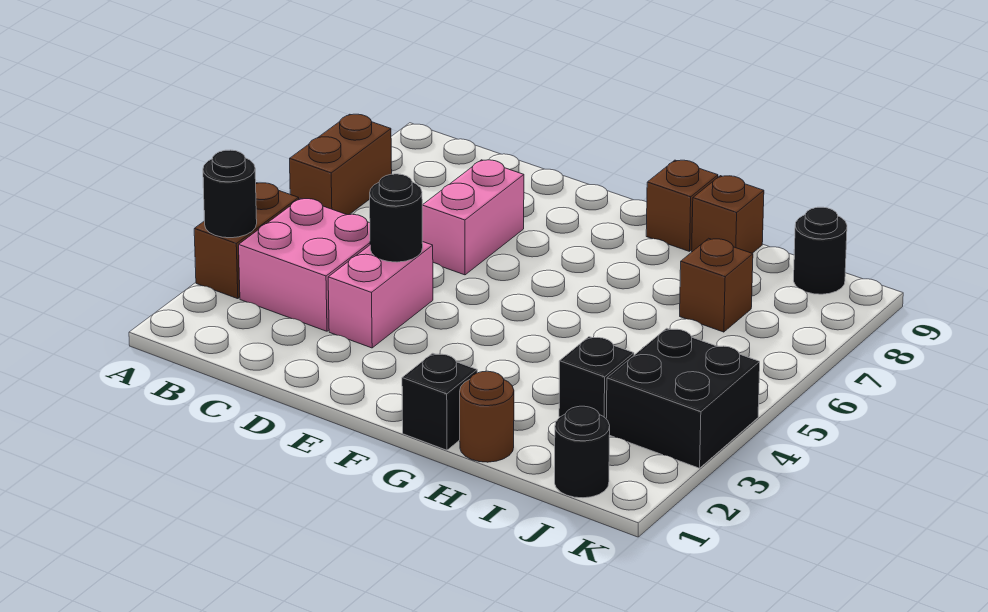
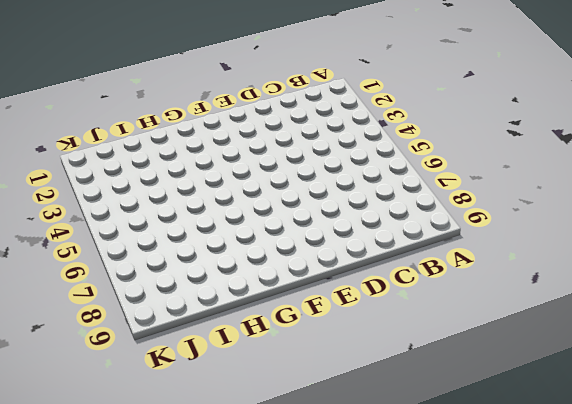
none -> brown brick A3:A4 level 1
none -> brown brick A6:A7 level 1
none -> pink brick B3:C4 level 1

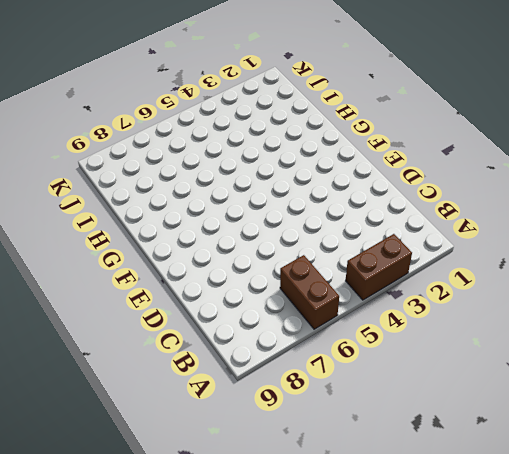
brown brick A6:B6 level 1 -> brown brick A6:A7 level 1
none -> pink brick B3:C4 level 1
none -> pink brick D3:D4 level 1
none -> pink brick D6:D7 level 1

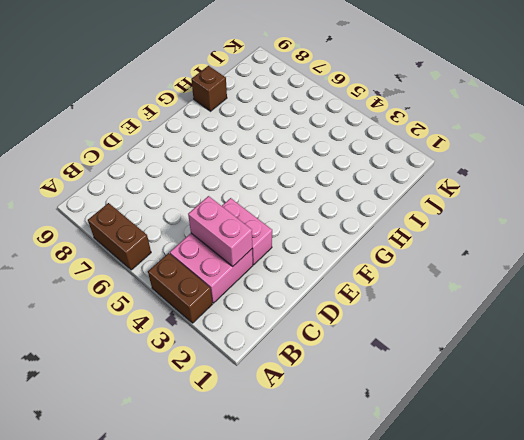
pink brick C3:C4 level 2 -> pink brick D6:D7 level 1
none -> black brick G1 level 1
none -> brown brick G9 level 1
none -> brown round brick H1 level 1

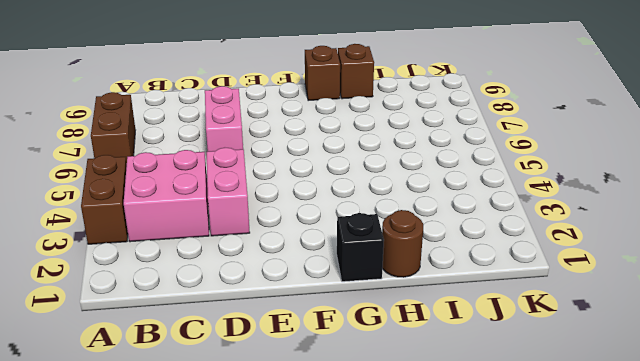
none -> black brick I3 level 1
none -> brown brick I7 level 1
none -> black round brick J1 level 1

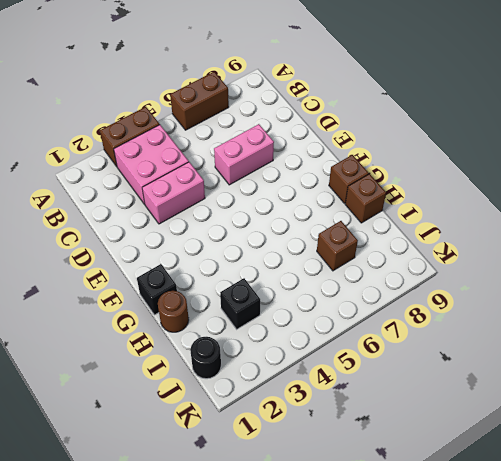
none -> black brick J3:K4 level 1
none -> black round brick J9 level 1
none -> black round brick A3 level 2

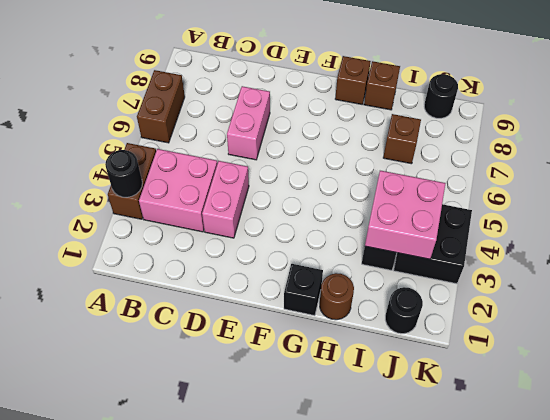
pink brick I3:J4 level 2 -> none
none -> black round brick D4 level 2

